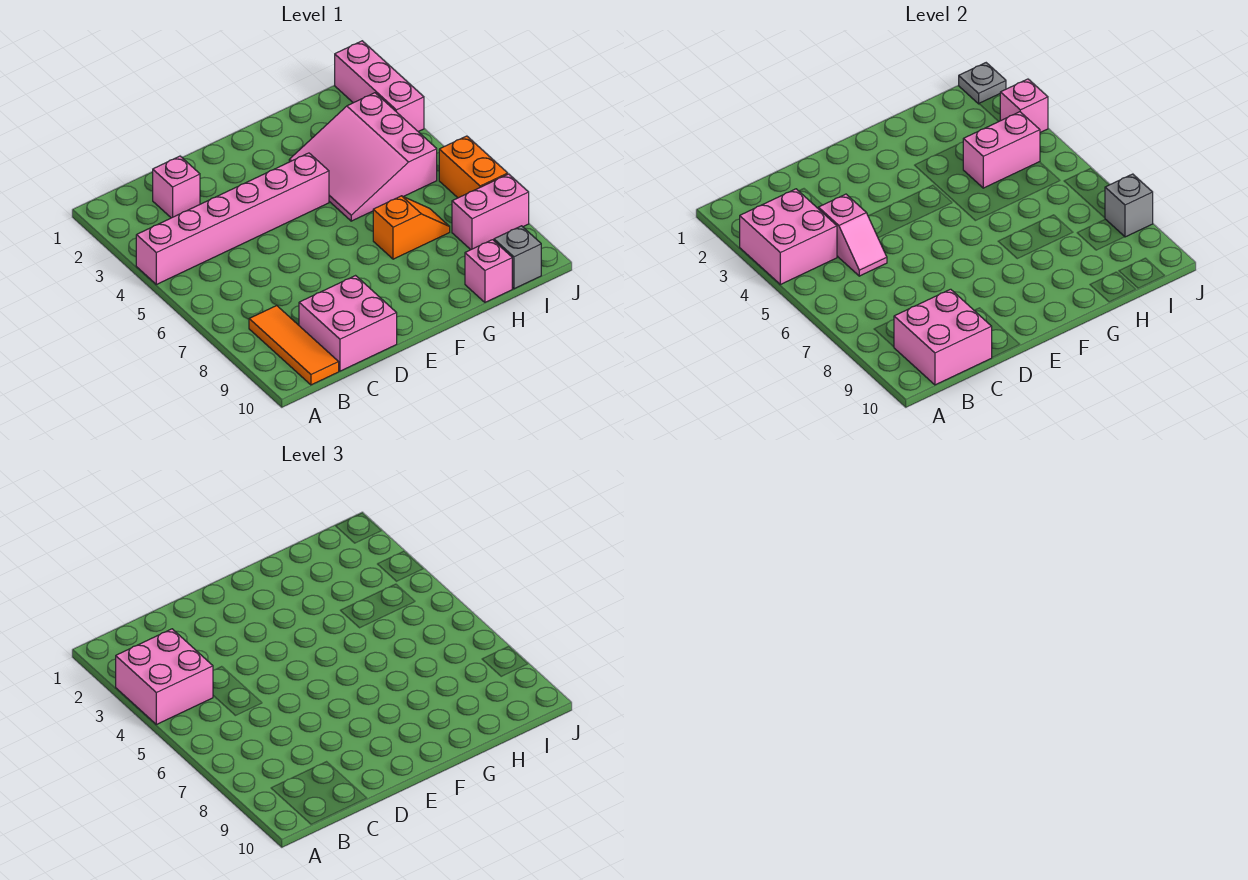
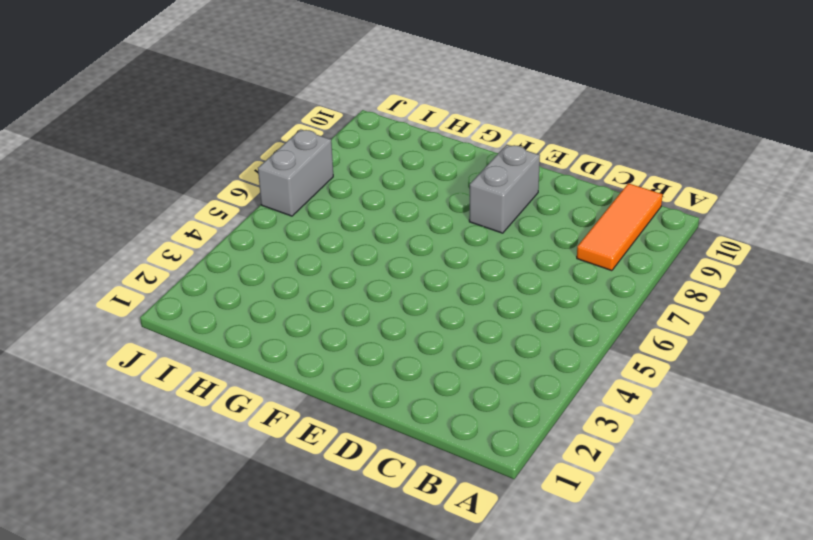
grey brick E8:E9 level 1 -> none
grey brick J6:J7 level 1 -> orange brick J6:J7 level 1
none -> pink brick A4:F4 level 1
none -> pink brick C2 level 1
none -> pink brick C9:D10 level 1

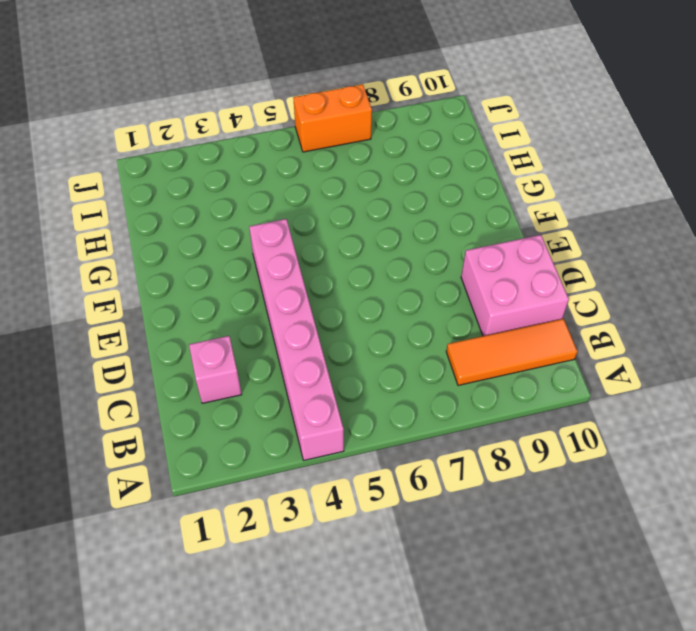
none -> pink slope G3:I5 level 1 top I
none -> orange slope G7:H7 level 1 top G
none -> pink brick H10 level 1

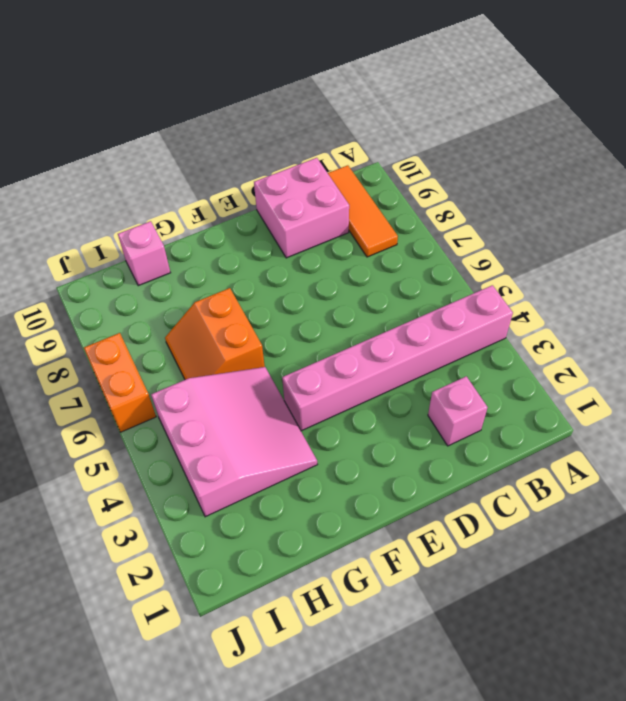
orange slope G6:H7 level 1 top G -> orange slope G7:H7 level 1 top G
none -> pink brick I8:J8 level 1
none -> grey brick I10 level 1
none -> pink brick J1:J3 level 1

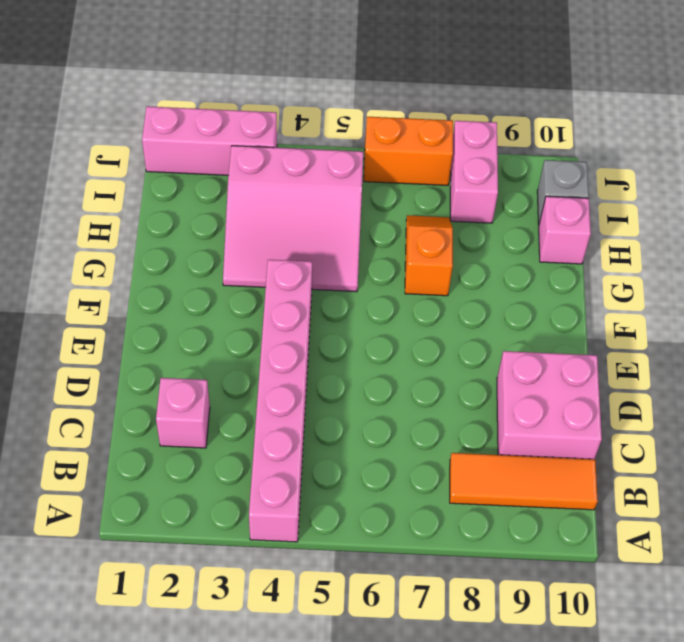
none -> pink brick A3:B4 level 2
none -> pink brick B9:C10 level 2
none -> pink slope C4:C5 level 2 top 4

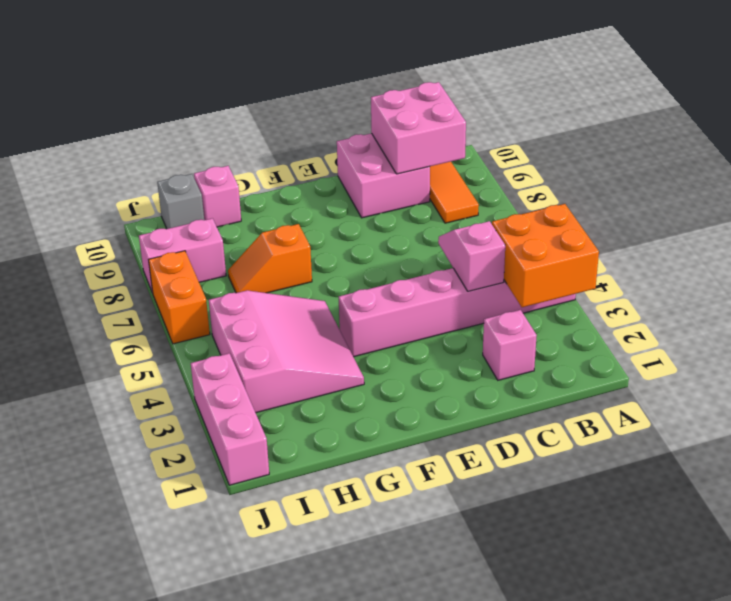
orange brick A3:B4 level 2 -> pink brick A3:B4 level 2
none -> pink brick H4:I4 level 2
none -> grey plate J1 level 2
none -> pink brick J3 level 2

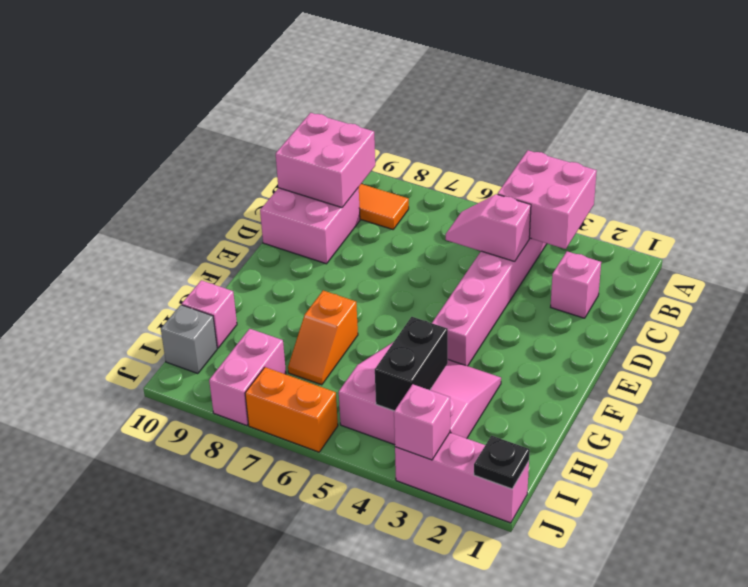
black brick H4:I4 level 2 -> pink brick H4:I4 level 2
black plate J1 level 2 -> grey plate J1 level 2
none -> grey brick J8 level 2
none -> pink brick A3:B4 level 3

